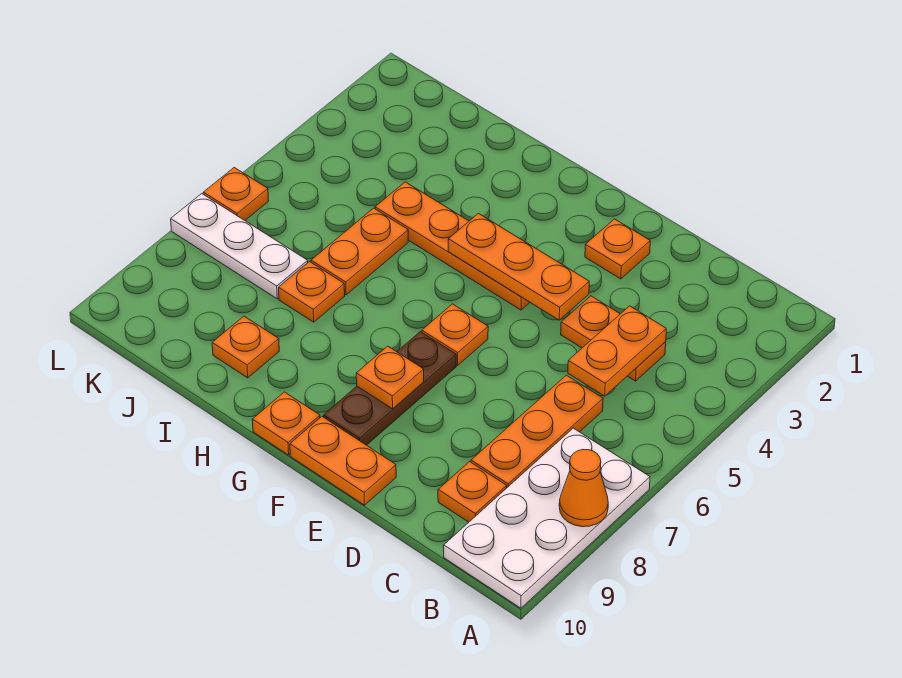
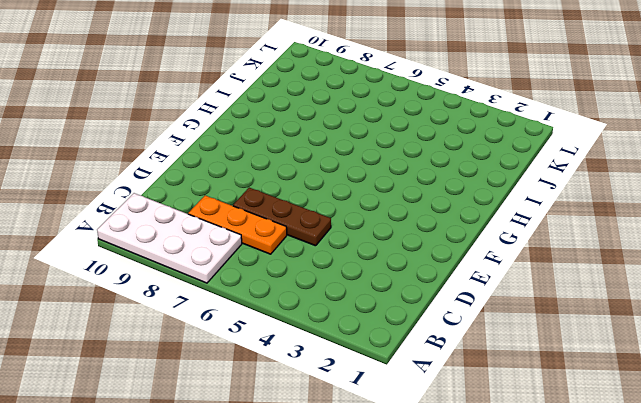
brown plate D5:D7 level 1 -> brown plate F7:F9 level 1
none -> orange plate C4:D4 level 1
none -> orange plate C9 level 1
none -> orange plate E2 level 1

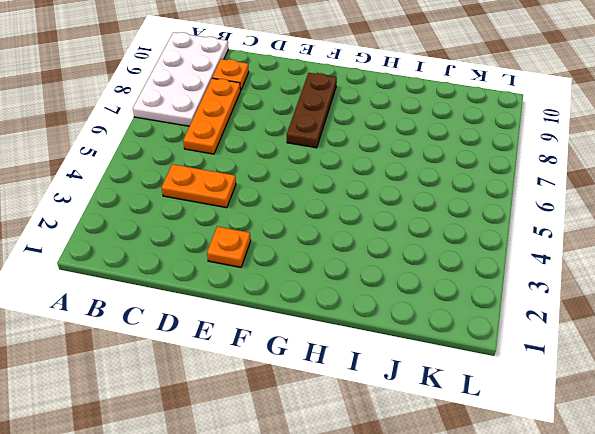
none -> orange plate E10:F10 level 1
none -> orange plate F4:I4 level 1
none -> orange plate F6 level 1

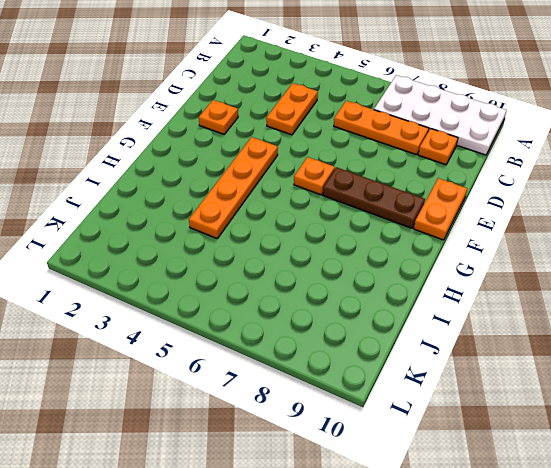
none -> orange plate G10 level 1
none -> orange plate I5:I6 level 1
none -> orange plate I7 level 1

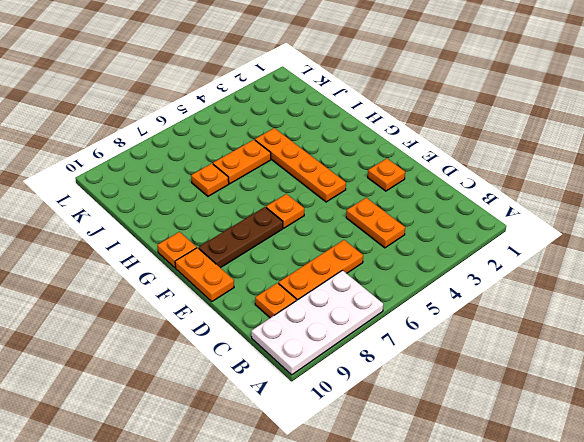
none -> orange plate I9 level 1
none -> white plate J7:L7 level 1
none -> orange plate L6 level 1

